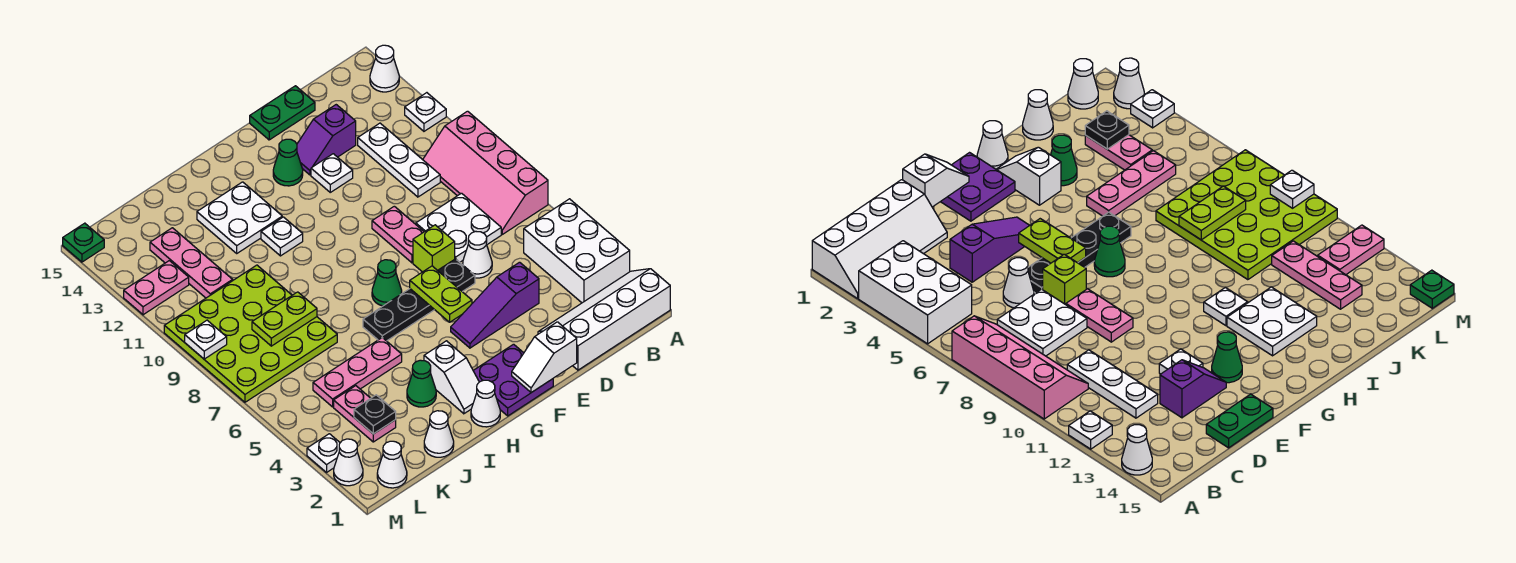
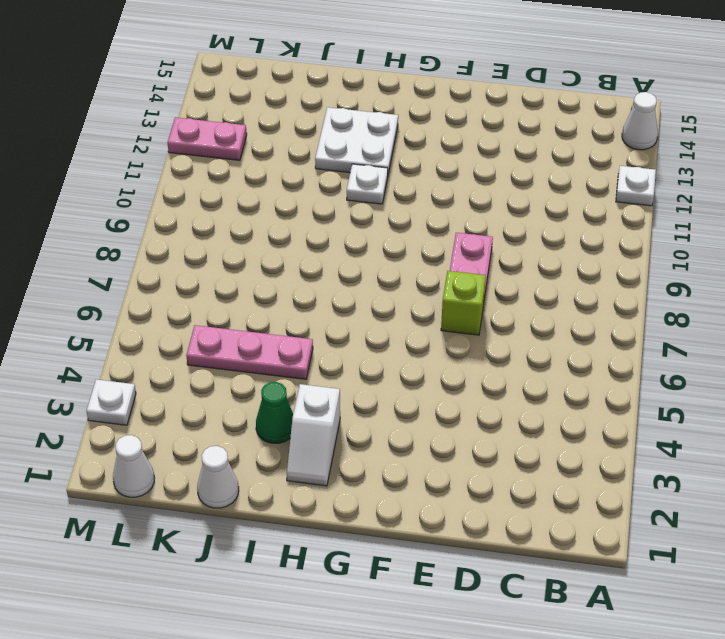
none -> white slope A1:D2 level 1 top 1
none -> white brick A3:B5 level 1
none -> pink slope A7:B10 level 1 top A
none -> white plate C7:D8 level 1

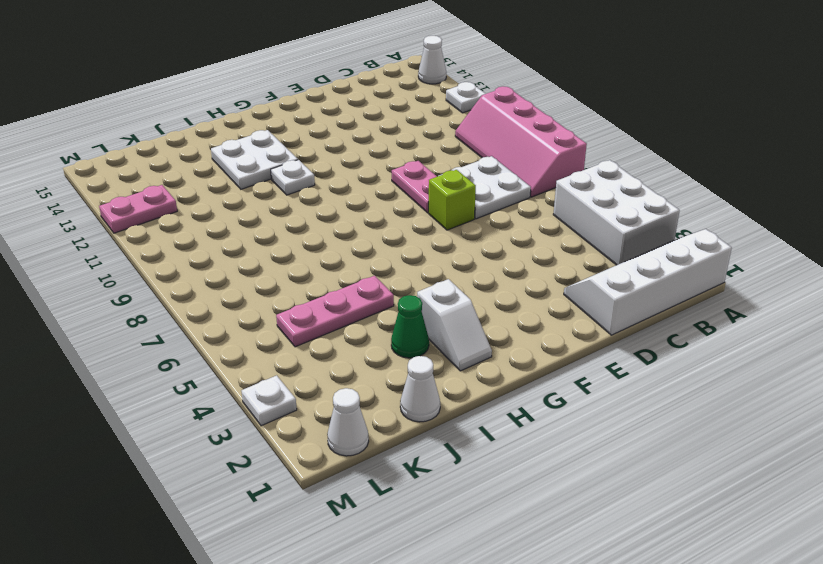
none -> white plate C10:C12 level 1
none -> purple slope D4:F4 level 1 top D
none -> white cone D6 level 1
none -> purple slope D13:E13 level 1 top D

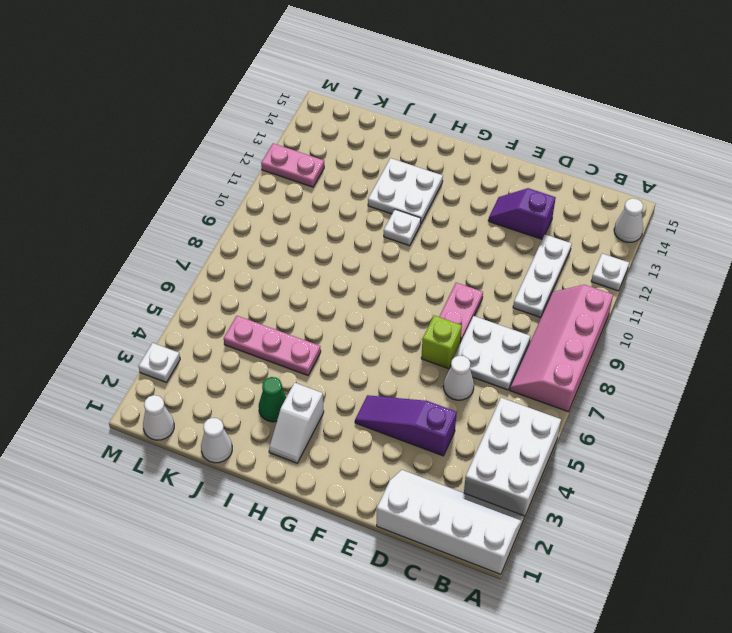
none -> green plate D15:E15 level 1
none -> black plate E6:H6 level 1
none -> white plate E12 level 1
none -> purple plate F1:G2 level 1

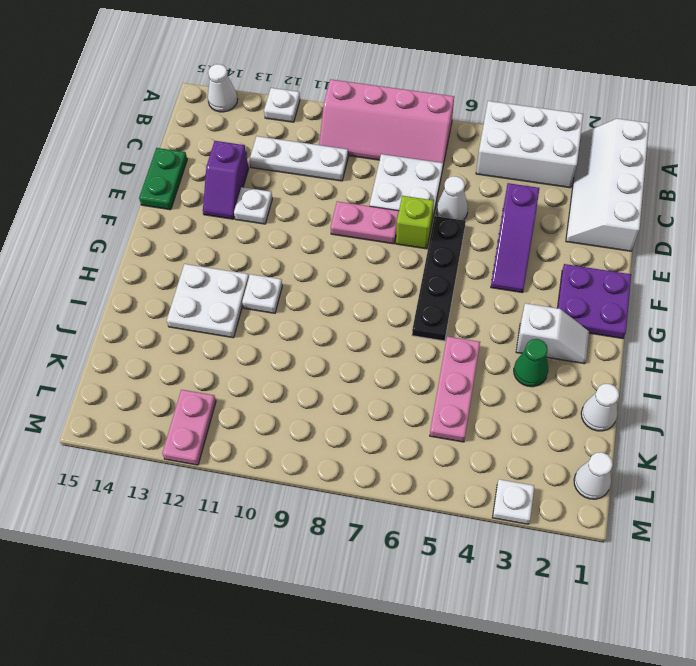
none -> green cone F13 level 1
none -> green cone G7 level 1
none -> white cone H1 level 1
none -> lime plate J7:M10 level 1

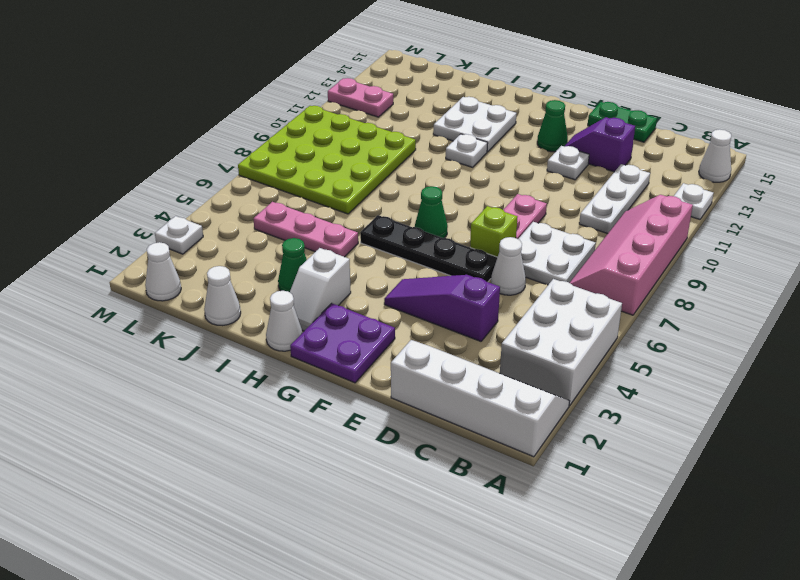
none -> pink plate K3:K4 level 1
none -> pink plate K11:K13 level 1
none -> white cone M2 level 1
none -> green plate M15 level 1

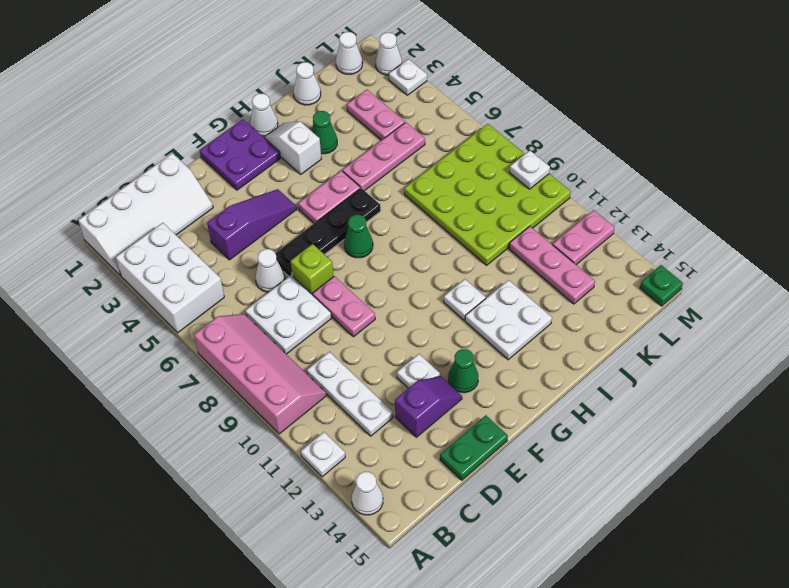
pink plate G5:H5 level 1 -> none
none -> white slope E1:F1 level 2 top E
none -> lime plate F5:F6 level 2
none -> lime plate J8:K8 level 2
none -> black plate K3 level 2

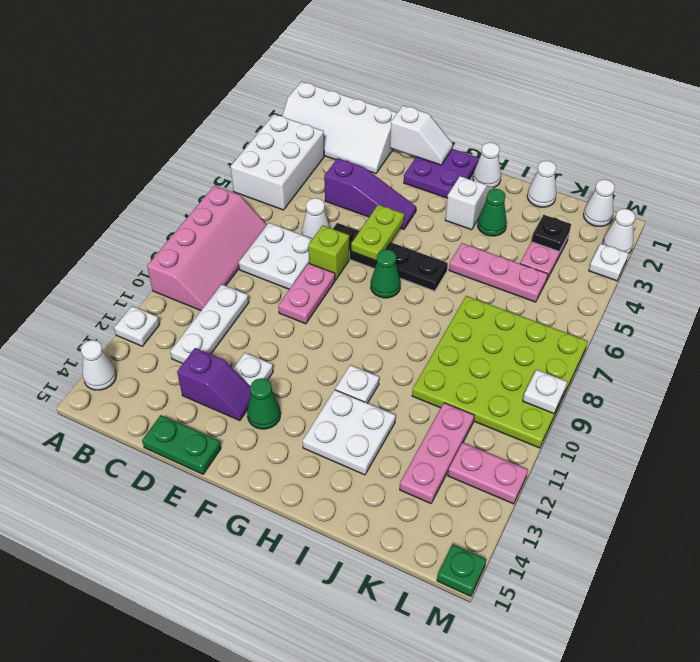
none -> lime plate J8:K8 level 2

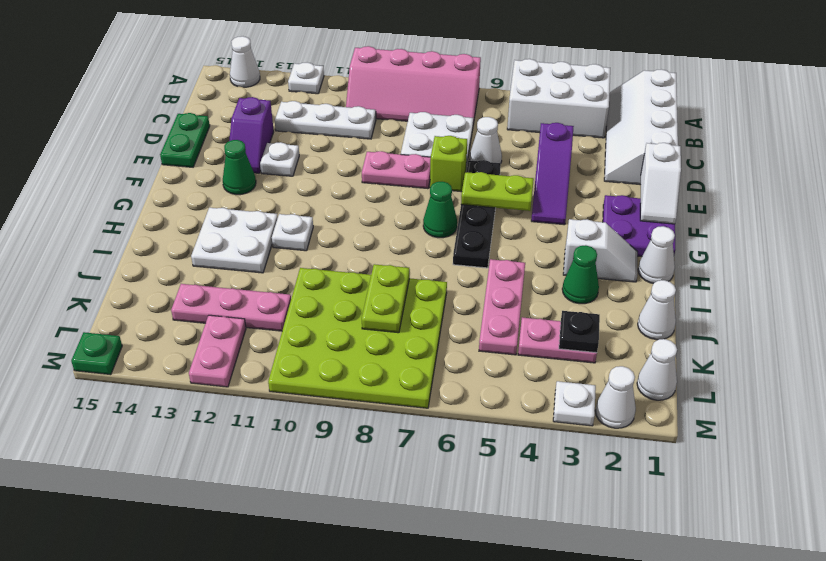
none -> white plate M9 level 2

